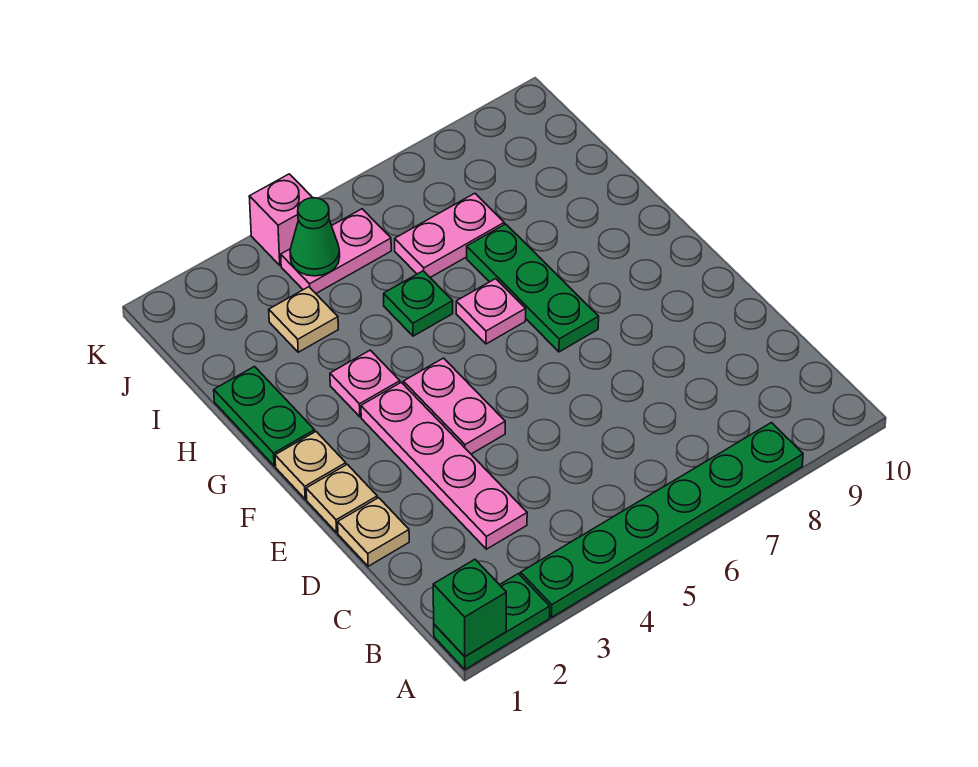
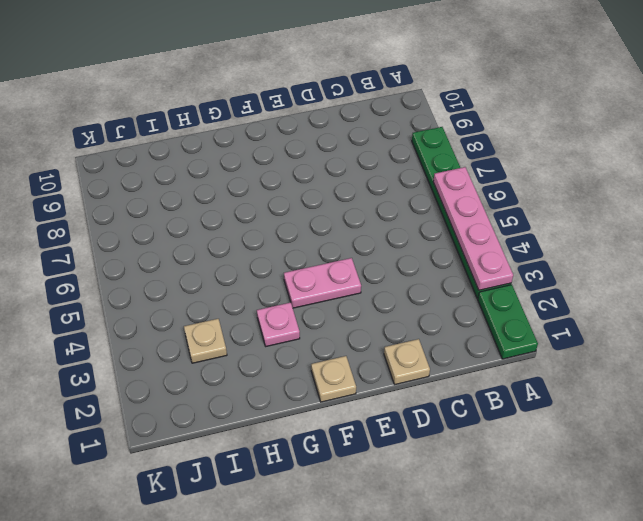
pink plate A3:A6 level 2 -> pink plate C3:F3 level 1
none -> tan plate E1 level 1
none -> green plate F7:H7 level 1
none -> green plate G1:H1 level 1

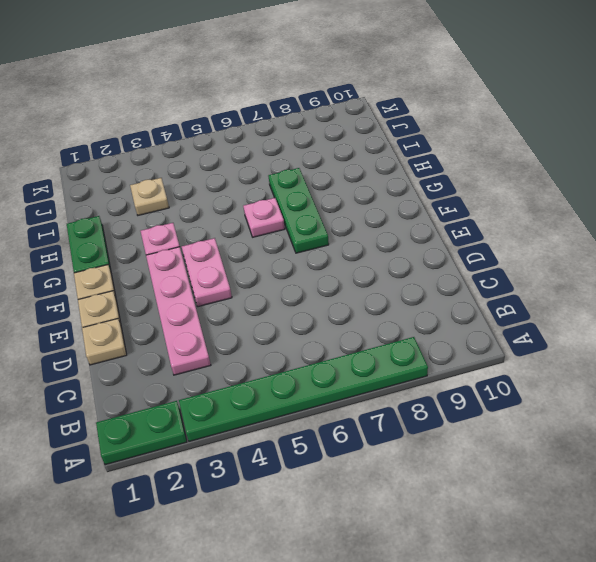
none -> green plate H5 level 1
none -> pink plate I6:I7 level 1
none -> pink plate J4:J5 level 1

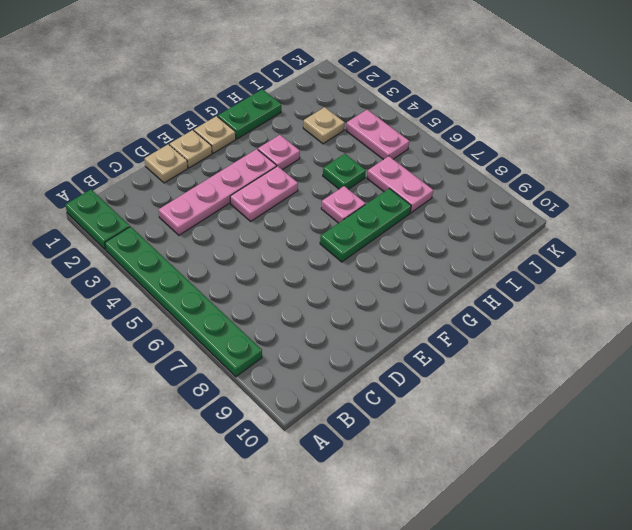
none -> pink brick K4 level 1
none -> green brick A1 level 2
none -> green cone J4 level 2

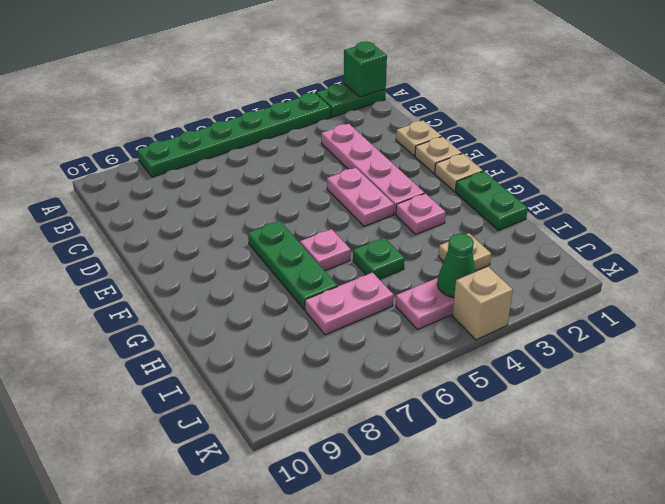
tan brick K4 level 1 -> pink brick K4 level 1

